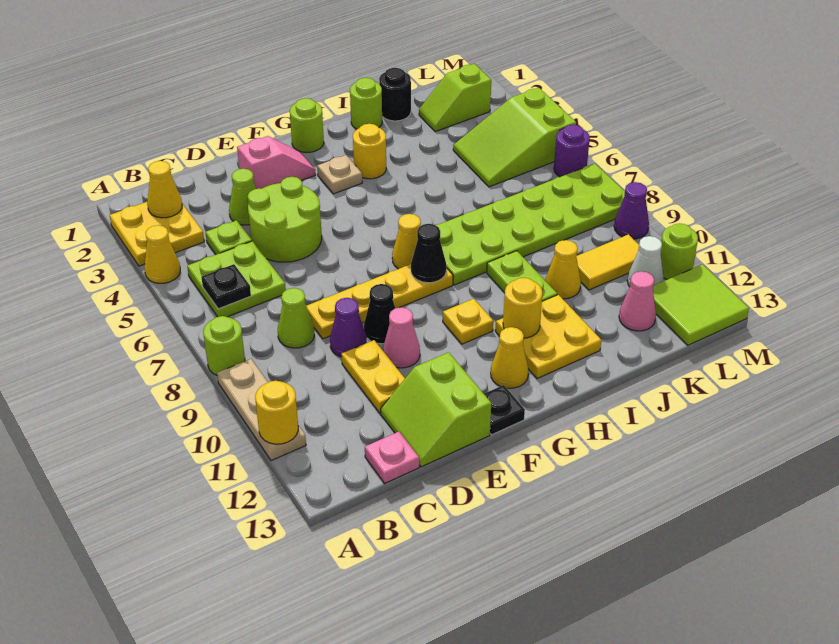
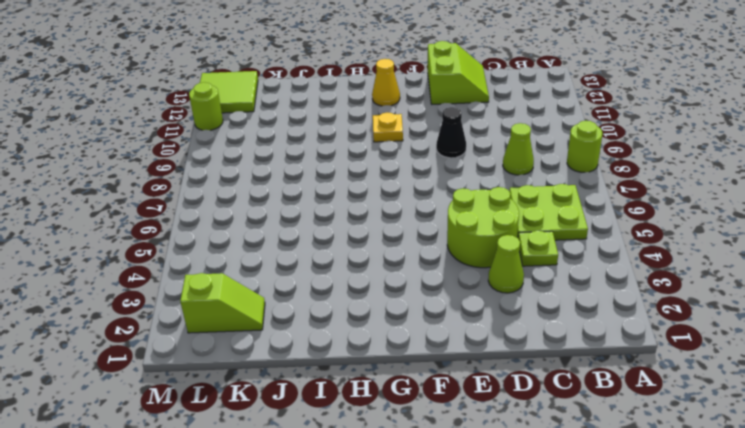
none -> yellow plate A2:B3 level 1
none -> yellow cone A4 level 1
none -> tan plate A9:A11 level 1
none -> pink plate C13 level 1

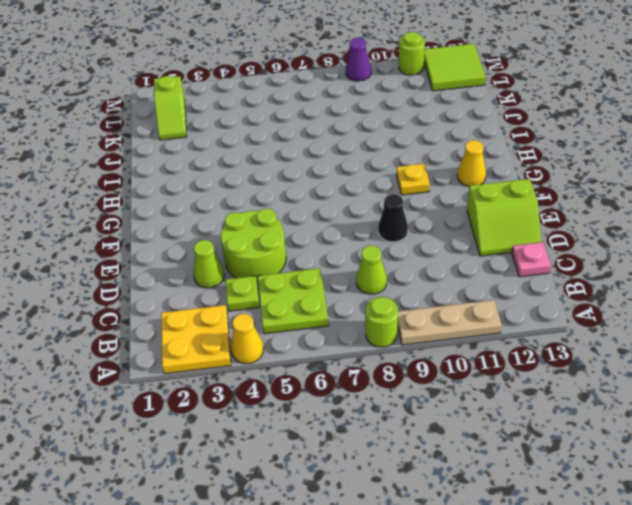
none -> yellow plate D8:G8 level 1
none -> purple cone D9 level 1
none -> yellow plate D10:D11 level 1
none -> pink slope E2:F2 level 1 top E

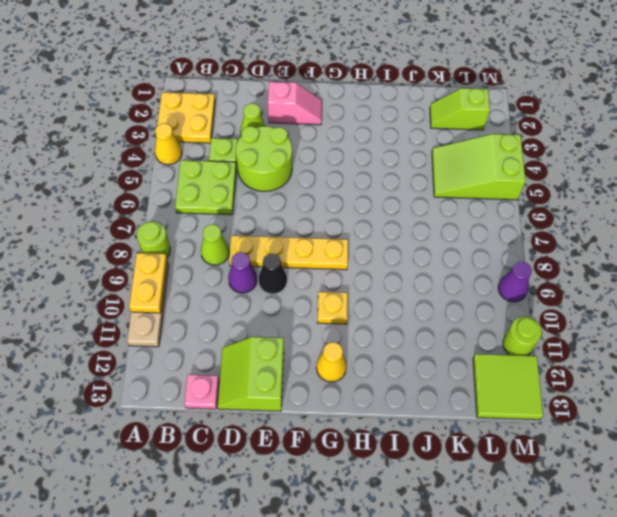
yellow plate A9:A10 level 2 -> yellow plate D10:D11 level 1
none -> pink cone E10 level 1
none -> black plate F13 level 1
none -> lime round brick G1 level 1
none -> tan plate G3 level 1

